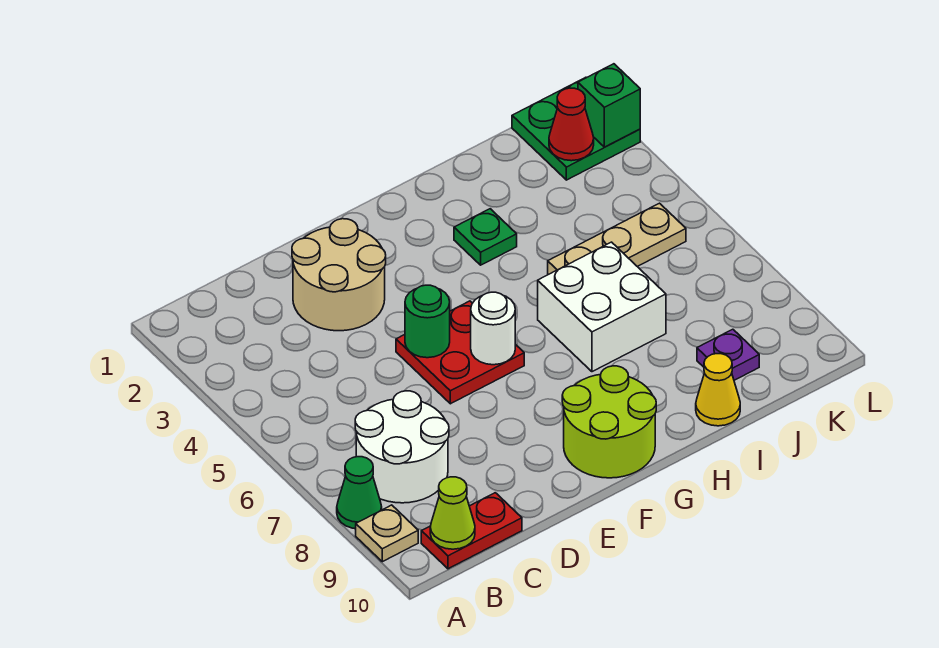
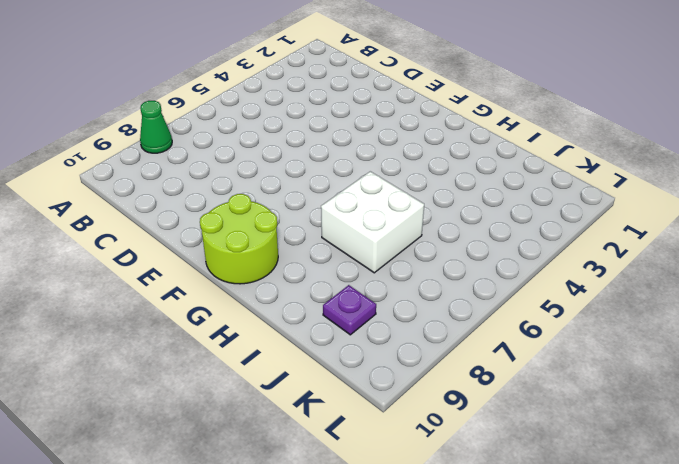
none -> tan plate A9 level 1
none -> white round brick B7:C8 level 1
none -> red plate B10:C10 level 1

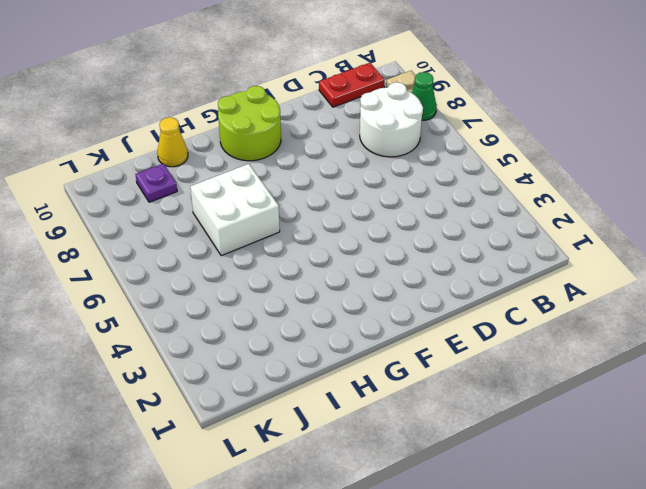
none -> tan round brick D2:E3 level 1
none -> red plate E5:F6 level 1
none -> green plate H3 level 1

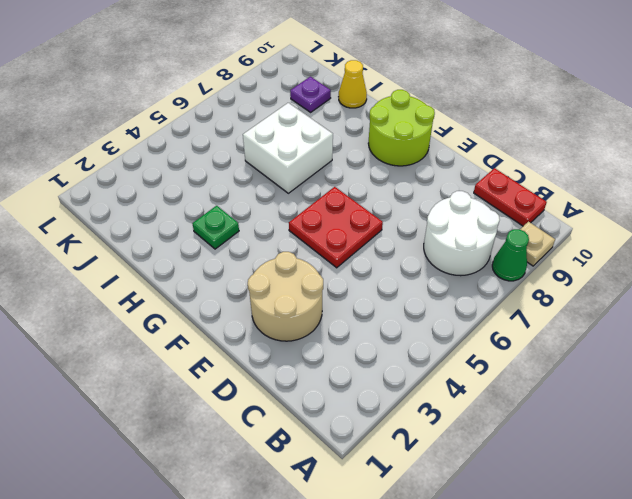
none -> tan plate I5:K5 level 1
none -> green plate K1:L2 level 1
none -> lime cone B10 level 2

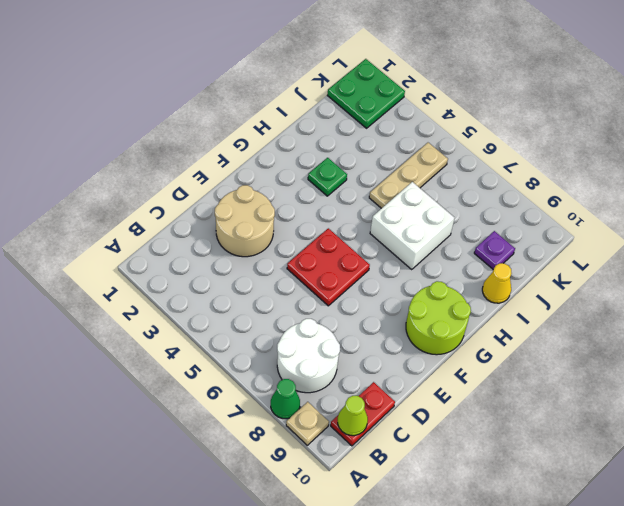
none -> green round brick E5 level 2
none -> white round brick F6 level 2
none -> red cone K2 level 2

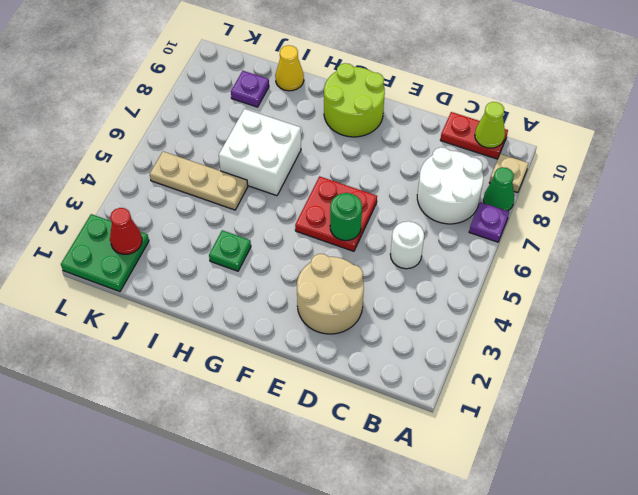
purple plate A7 level 1 -> none
white round brick C5 level 1 -> white round brick F6 level 2
none -> green brick L2 level 2

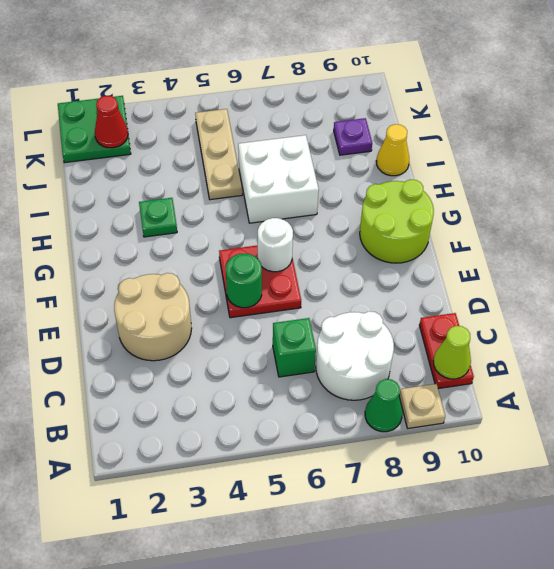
green brick C6 level 1 -> green brick L2 level 2

